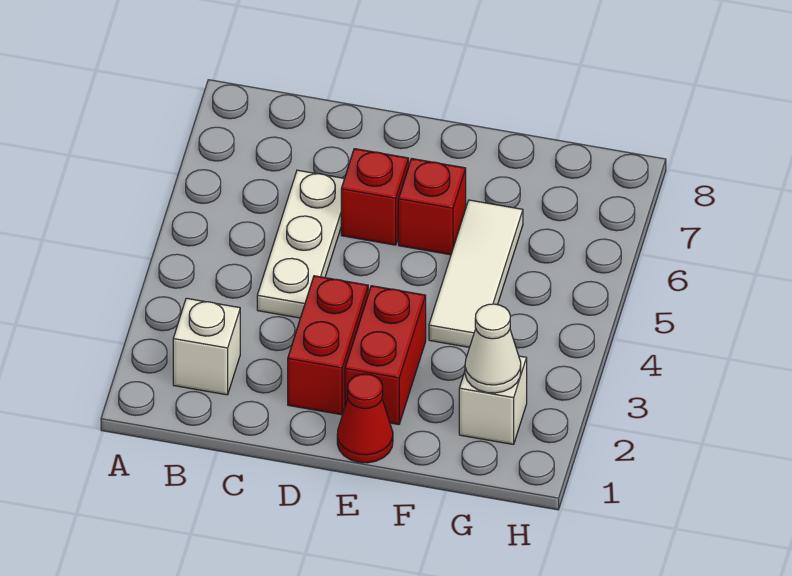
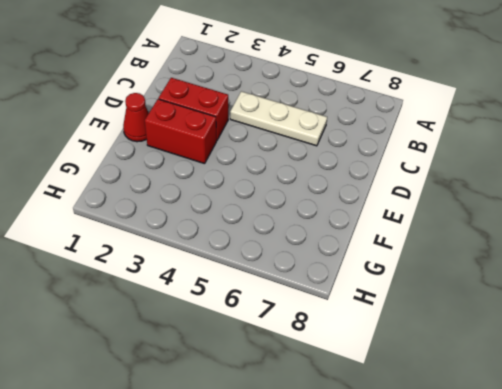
none -> white brick B2 level 1
none -> red brick D6 level 1

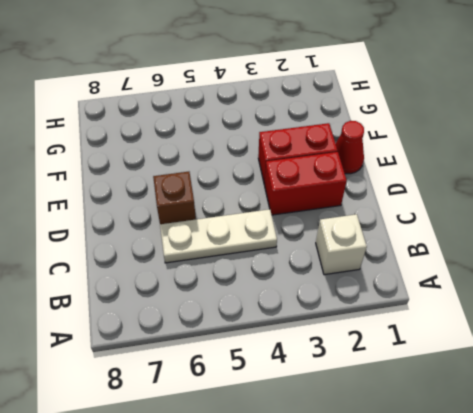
brown brick D6 level 1 -> red brick D6 level 1
none -> red brick E6 level 1
none -> white tile F4:F6 level 1

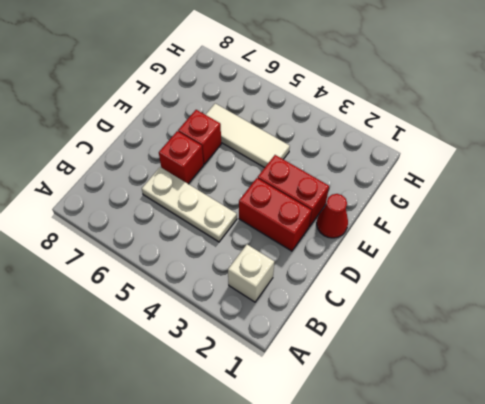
none -> white brick G2 level 1
none -> white cone G2 level 2

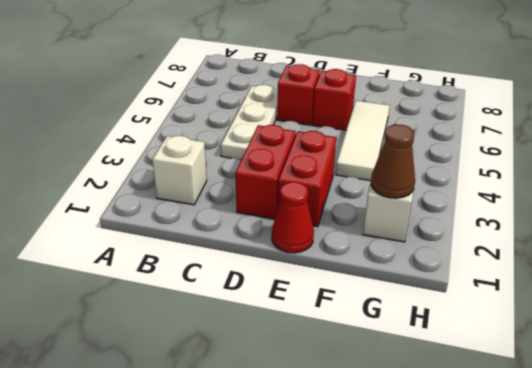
brown cone G2 level 2 -> white cone G2 level 2

